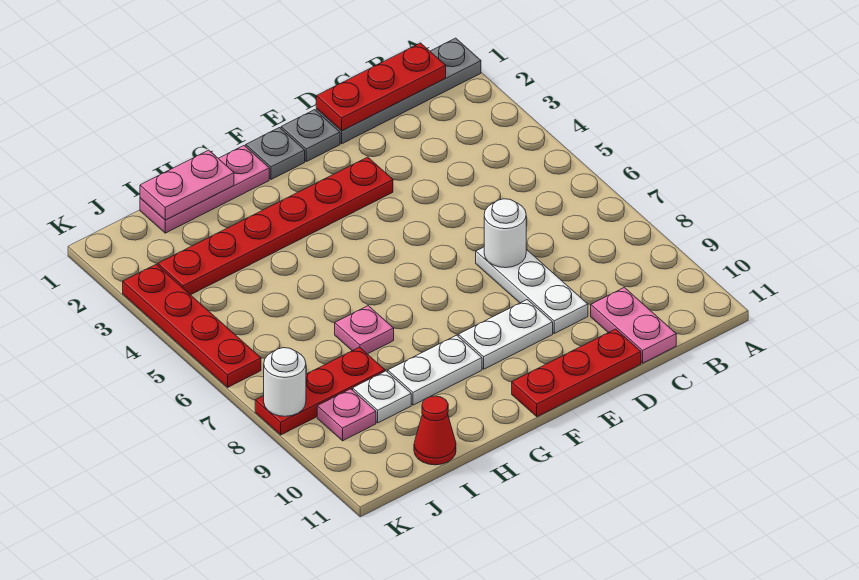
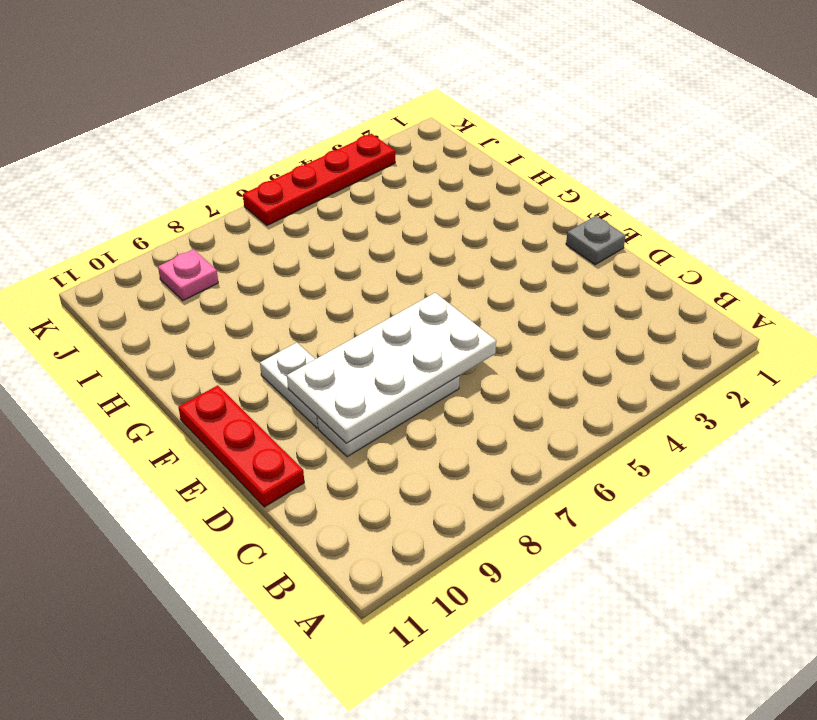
white plate D6:E9 level 2 -> white round brick D7 level 2
none -> grey plate A1:D1 level 1
none -> pink plate C10:C11 level 1
none -> red plate E3:J3 level 1

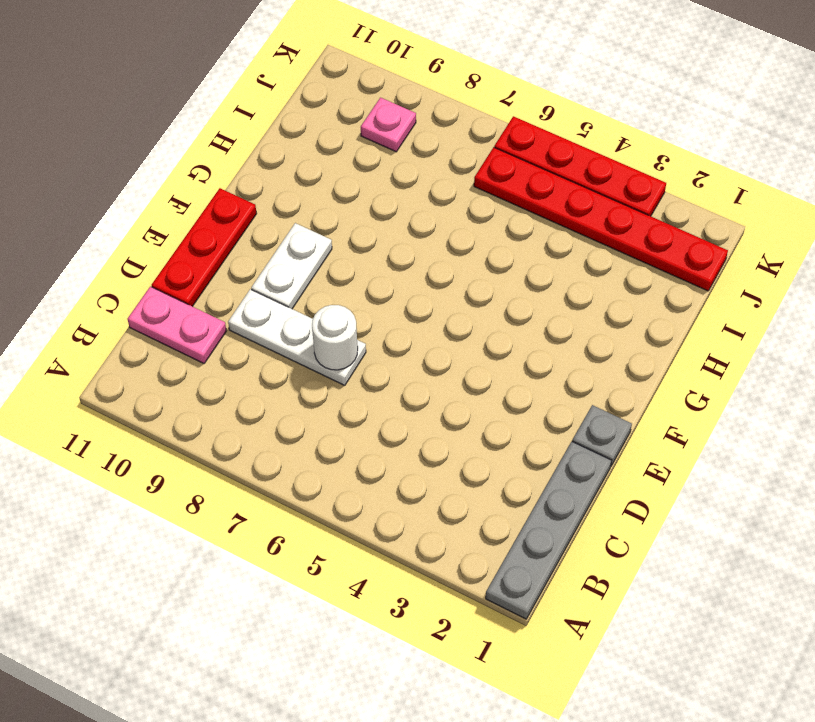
red plate J1:J6 level 1 -> red plate E3:J3 level 1
none -> grey plate F1 level 1
none -> pink plate G1:I1 level 1
none -> white plate G9:H9 level 1

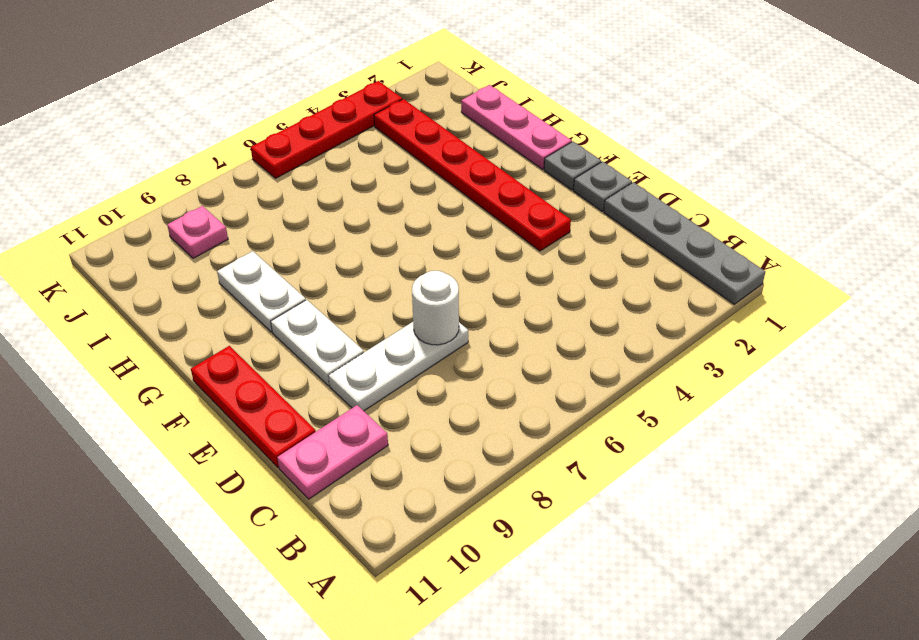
none -> pink plate H7 level 1
none -> red plate I8:K8 level 1
none -> white plate I9 level 1

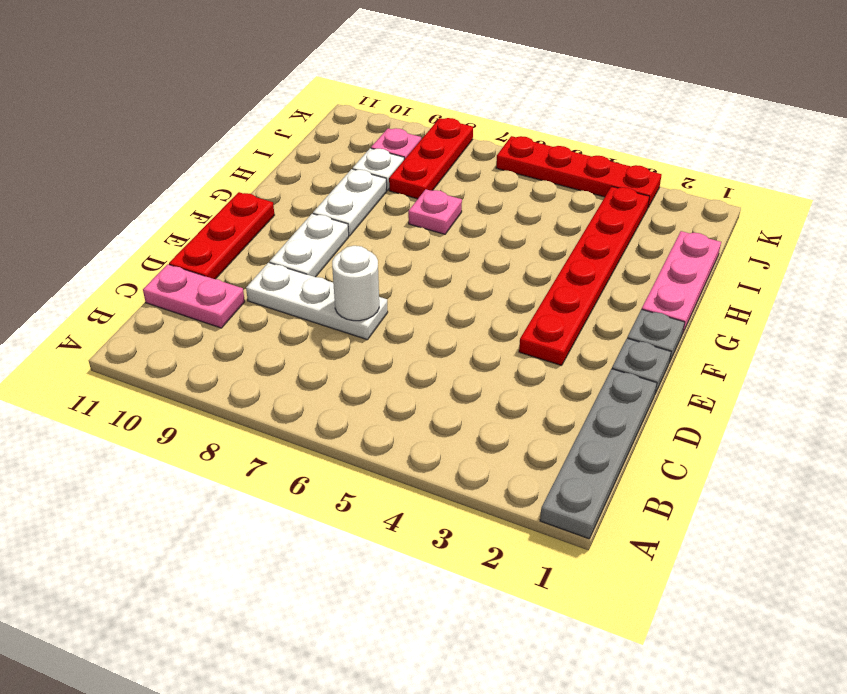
none -> red cone I11 level 1
none -> red plate B1:D1 level 2
none -> pink plate H1:I1 level 2

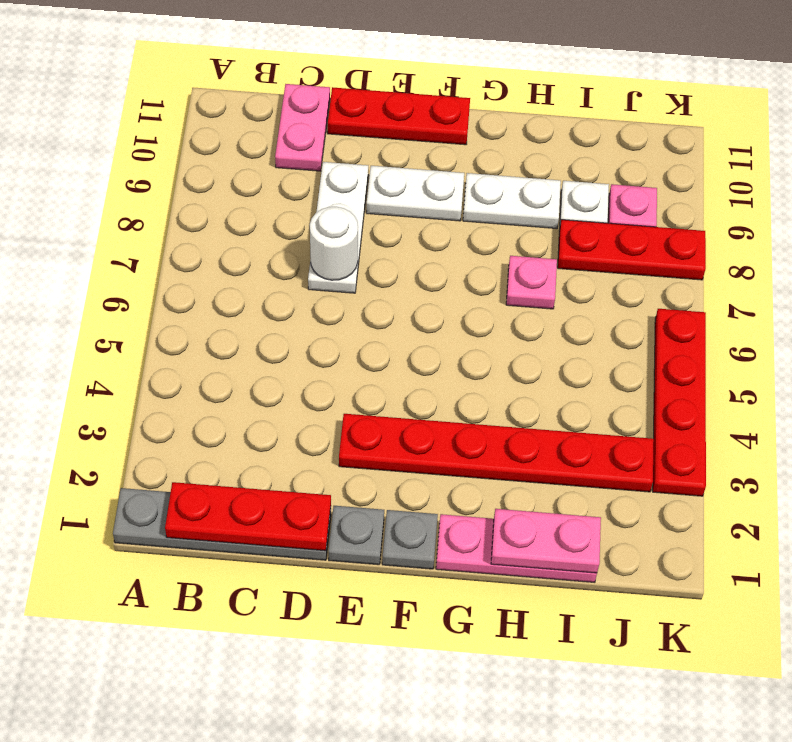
none -> red cone I11 level 1
none -> white round brick K8 level 2

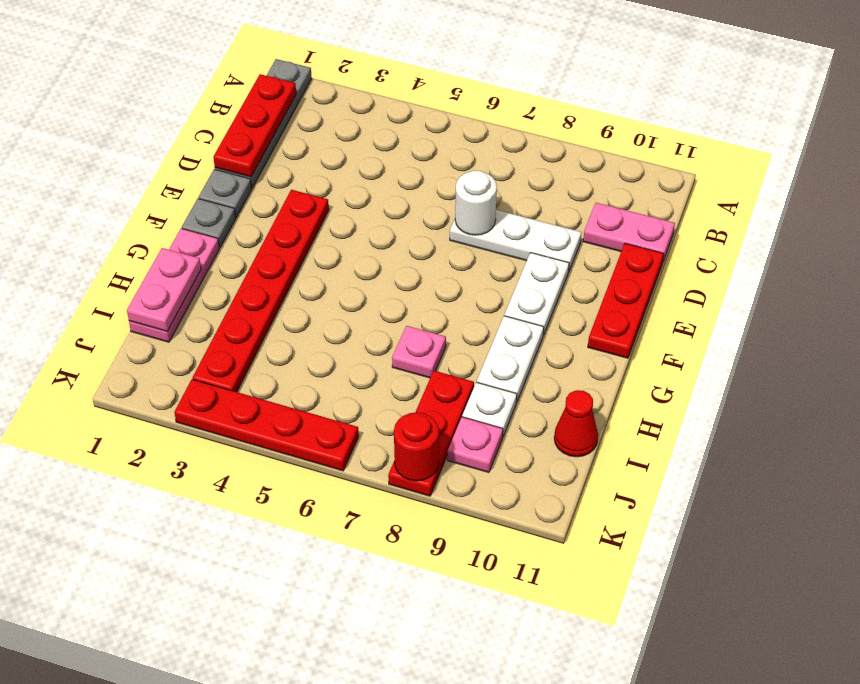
red round brick K8 level 2 -> white round brick K8 level 2

